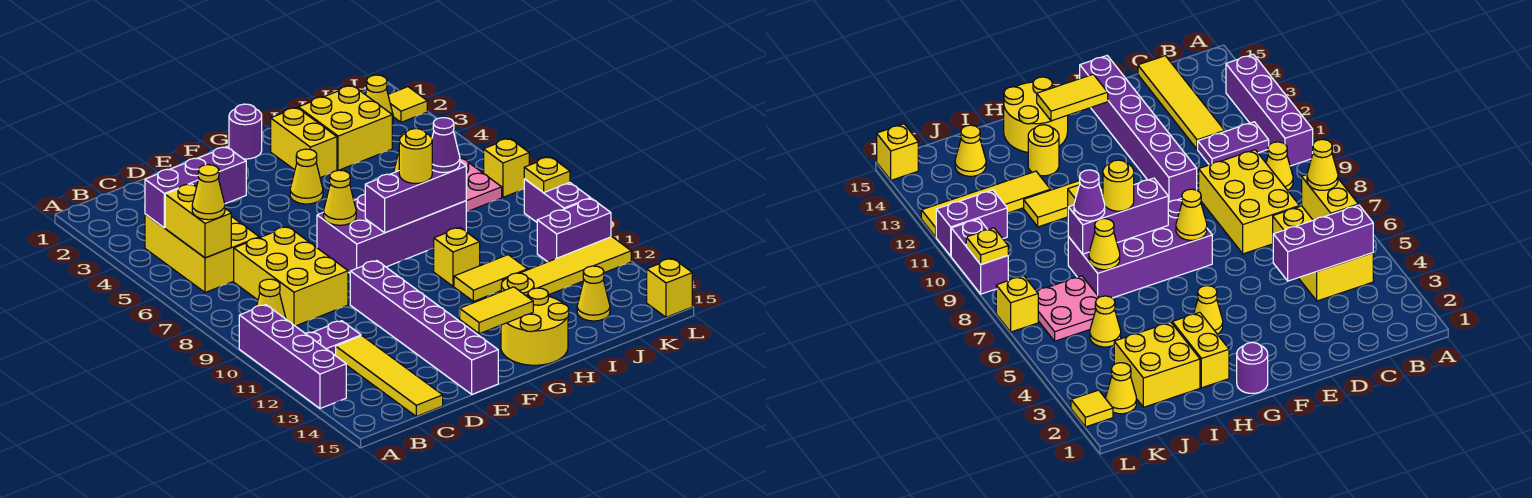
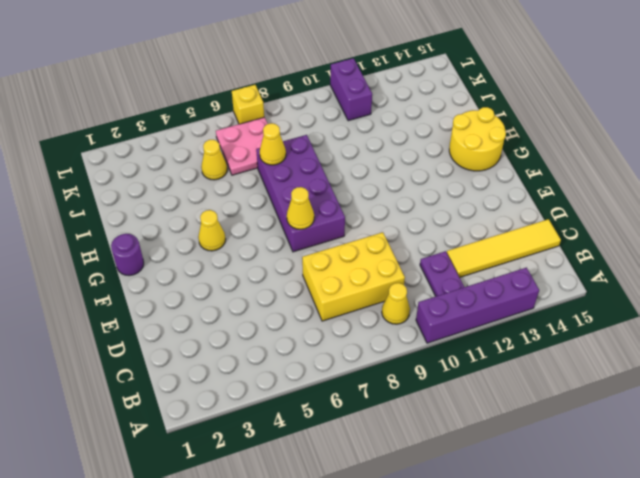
none -> yellow brick B4:C6 level 1
none -> purple brick E10:E15 level 1
none -> yellow brick H2:H3 level 1
none -> yellow brick H10 level 1

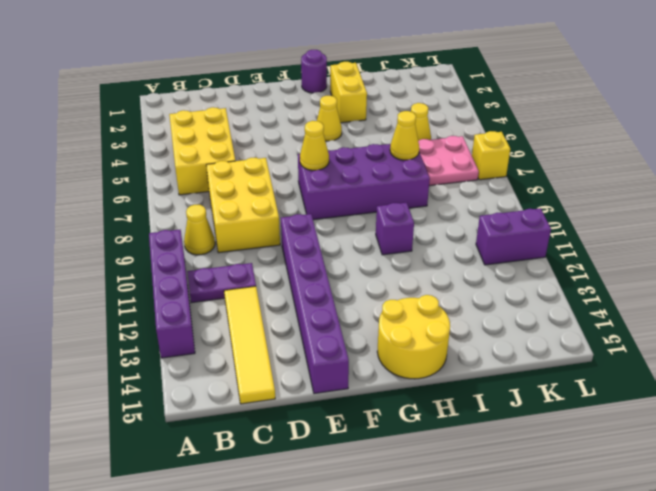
purple brick H10 level 1 -> yellow brick H10 level 1
none -> yellow tile H11:I11 level 1
none -> yellow round brick H13 level 1
none -> yellow brick I2:J3 level 1
none -> yellow tile I12:L12 level 1

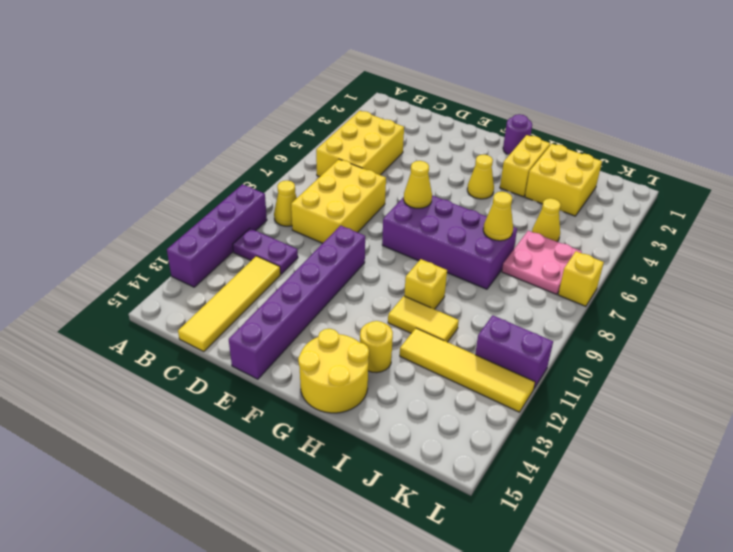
none -> yellow cone J14 level 1
none -> yellow cone K2 level 1
none -> yellow tile L2 level 1
none -> purple brick L9:L10 level 1

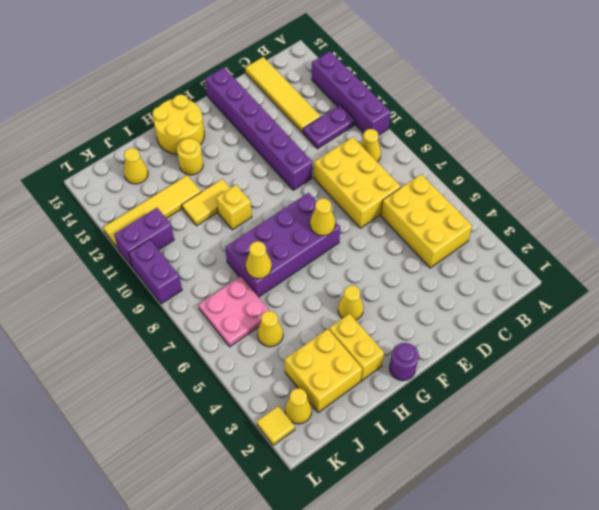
none -> yellow brick L7 level 1
none -> yellow brick L15 level 1
none -> purple brick B4:D4 level 2
none -> yellow brick B5:B6 level 2

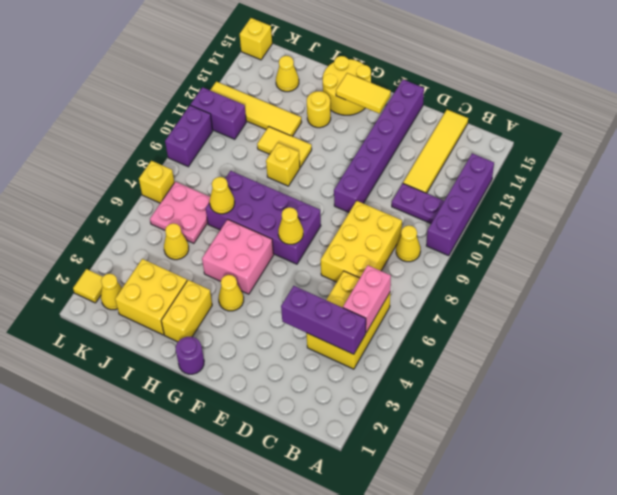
pink brick B5:B6 level 2 -> yellow brick B5:B6 level 2
pink brick G5:H6 level 1 -> none
none -> purple brick G8:I8 level 2
none -> yellow plate L9 level 2
none -> yellow cone B6 level 3
none -> yellow round brick H8 level 3

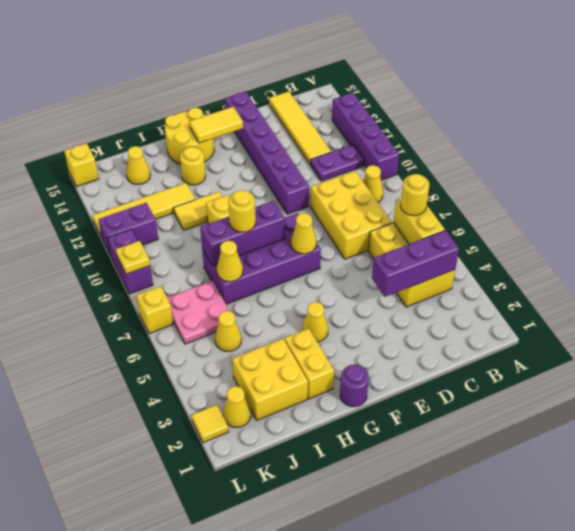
yellow round brick B6 level 3 -> yellow cone B6 level 3
none -> purple cone I8 level 3

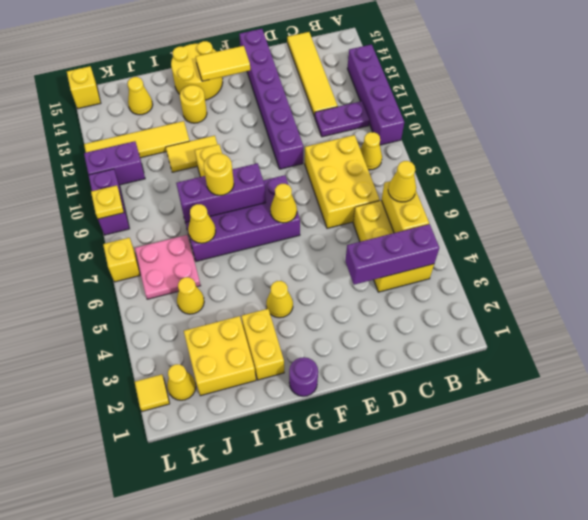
none -> purple cone I8 level 3

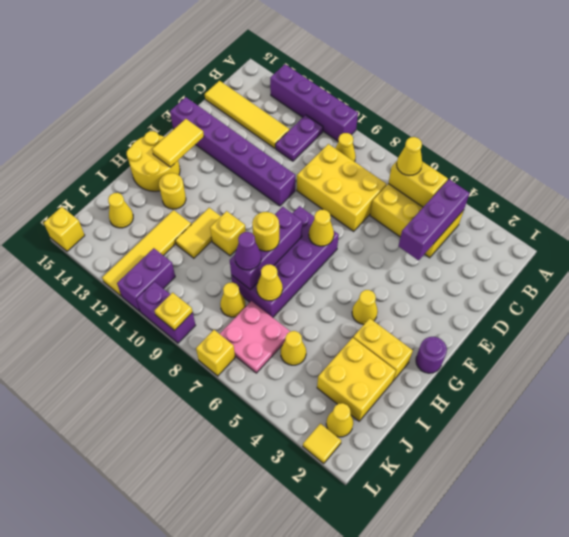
yellow cone J8 level 1 -> none

